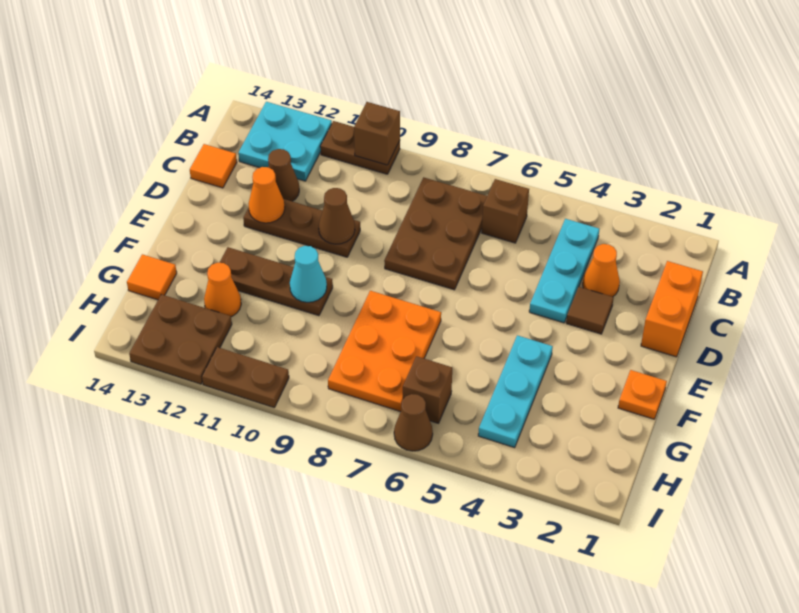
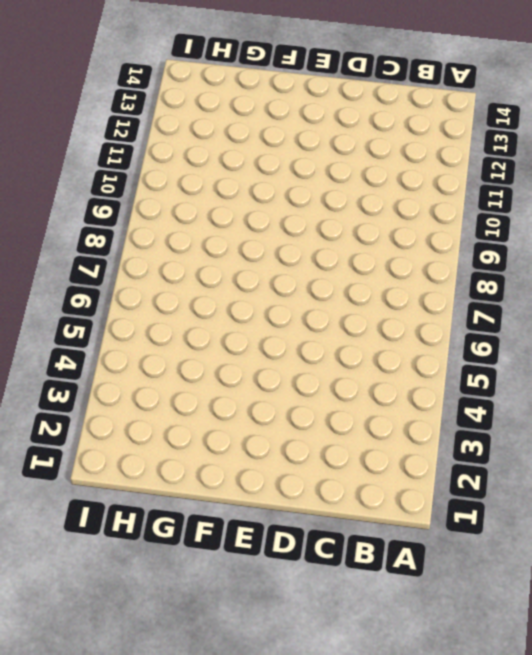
none -> brown plate A10:A11 level 1
none -> cyan plate A12:B13 level 1
none -> cyan plate B4:D4 level 1

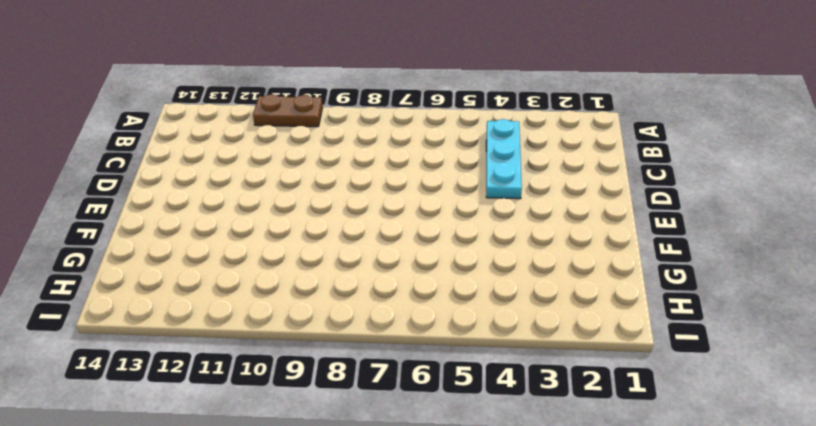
none -> cyan plate A12:B13 level 1
none -> brown brick B6 level 1
none -> brown plate B7:D8 level 1

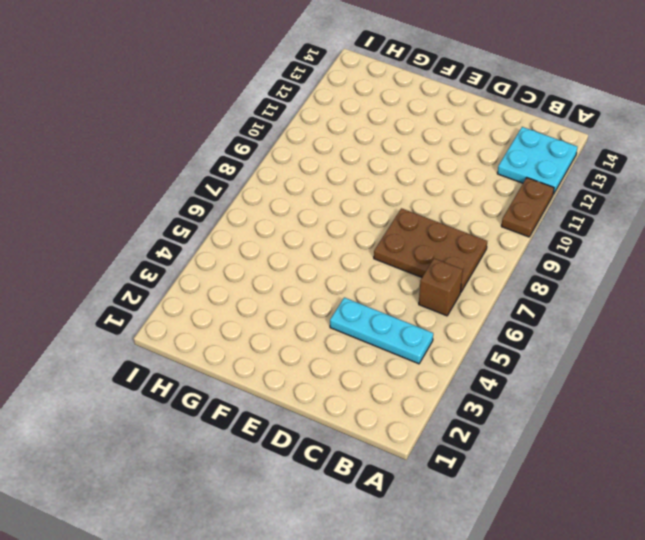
none -> orange brick C1:D1 level 1
none -> orange cone C3 level 1
none -> brown cone C12 level 1

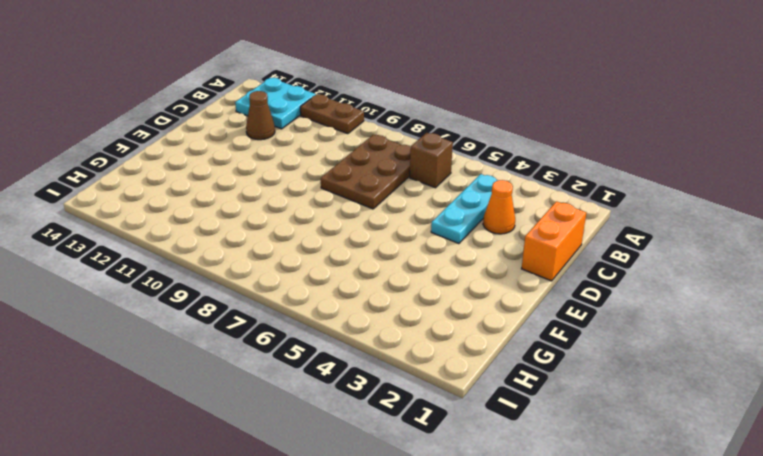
none -> orange tile C14 level 1
none -> brown tile D3 level 1
none -> brown plate D10:D12 level 1

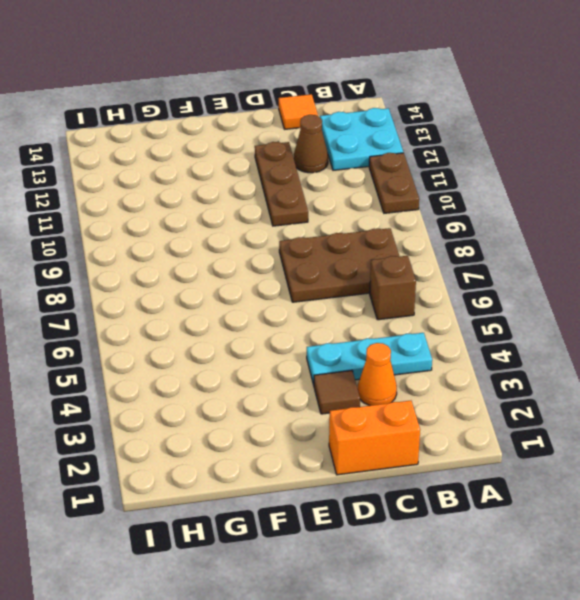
none -> orange plate F1 level 1
none -> cyan plate F4:H4 level 1
none -> orange plate F7:H8 level 1

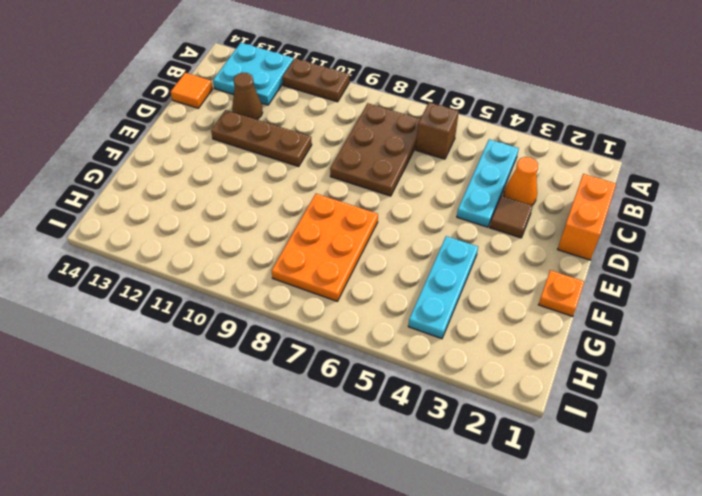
none -> brown plate F10:F12 level 1
none -> orange cone G12 level 1
none -> orange tile G14 level 1

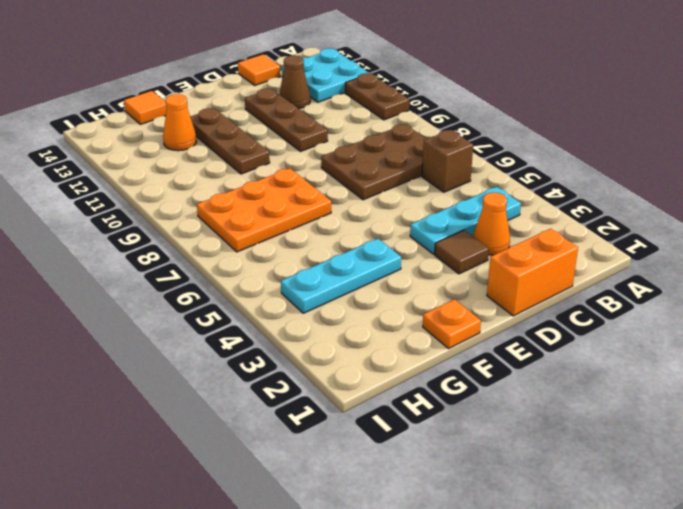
none -> brown brick H6 level 1
none -> brown plate H12:I13 level 1
none -> brown cone I6 level 1

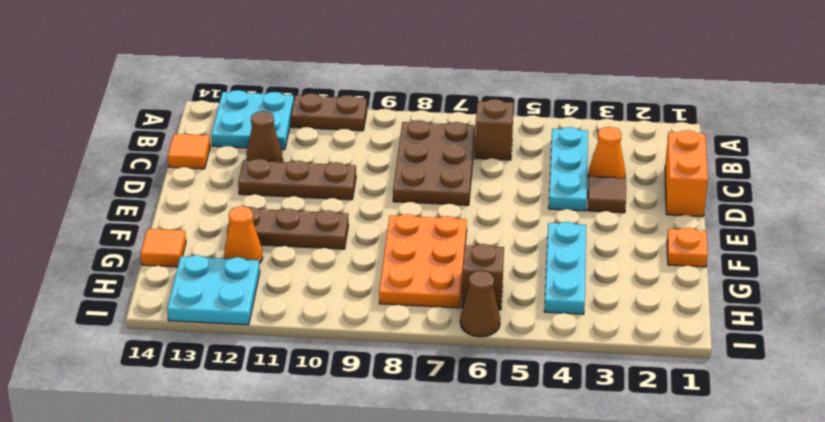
cyan plate H12:I13 level 1 -> brown plate H12:I13 level 1
none -> brown plate I10:I11 level 1
none -> brown brick A10 level 2
none -> brown cone D10 level 2

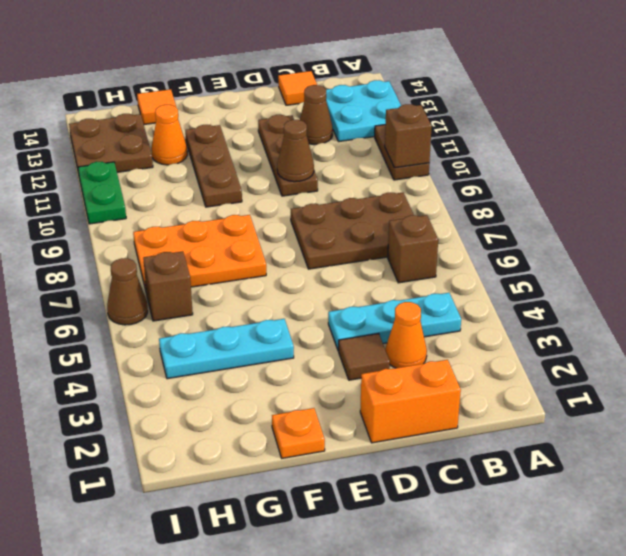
green plate I10:I11 level 1 -> brown plate I10:I11 level 1
none -> orange cone D12 level 2
none -> cyan cone F10 level 2

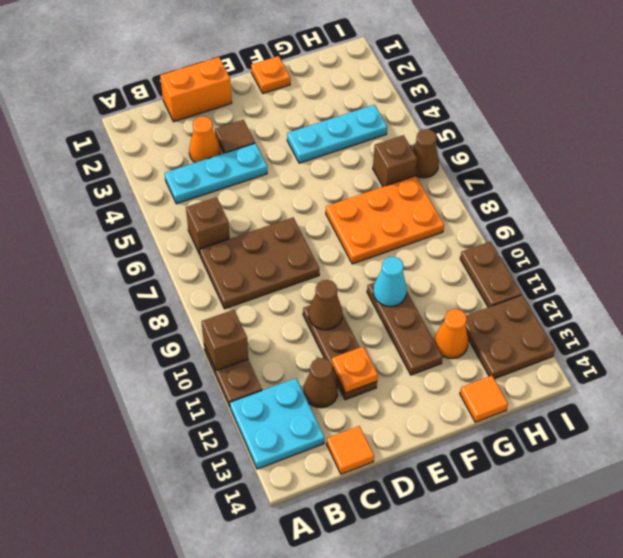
orange plate D12 level 2 -> orange cone D12 level 2

